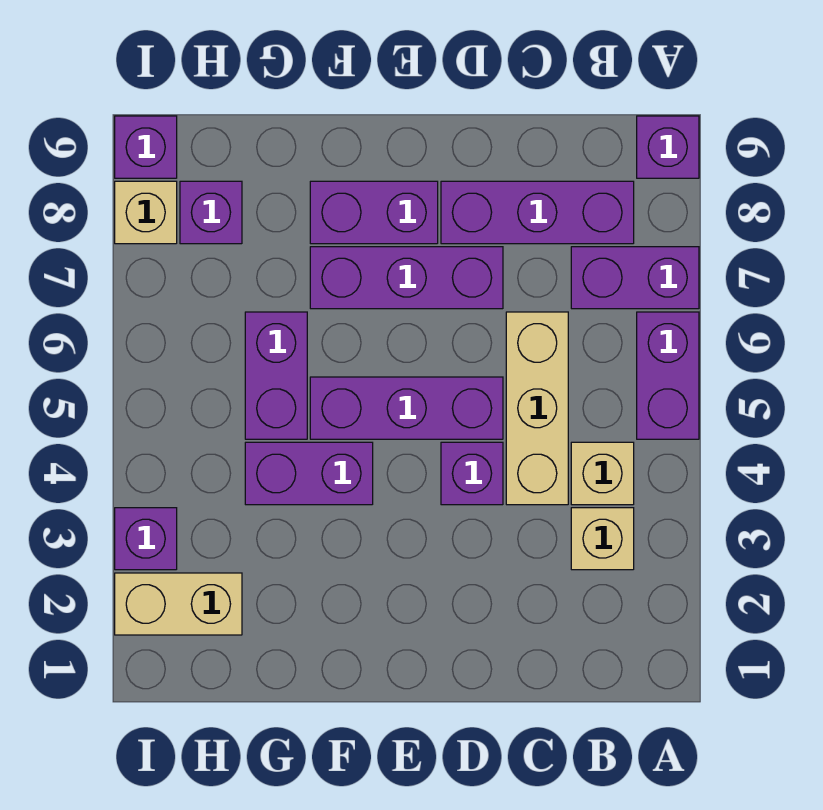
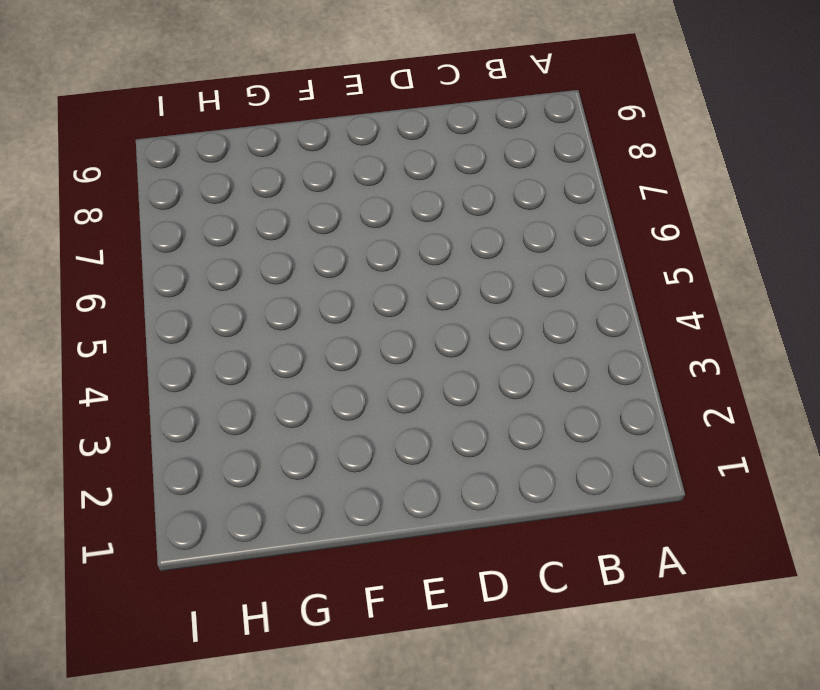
none -> purple brick A5:A6 level 1
none -> purple brick A7:B7 level 1
none -> purple brick A9 level 1

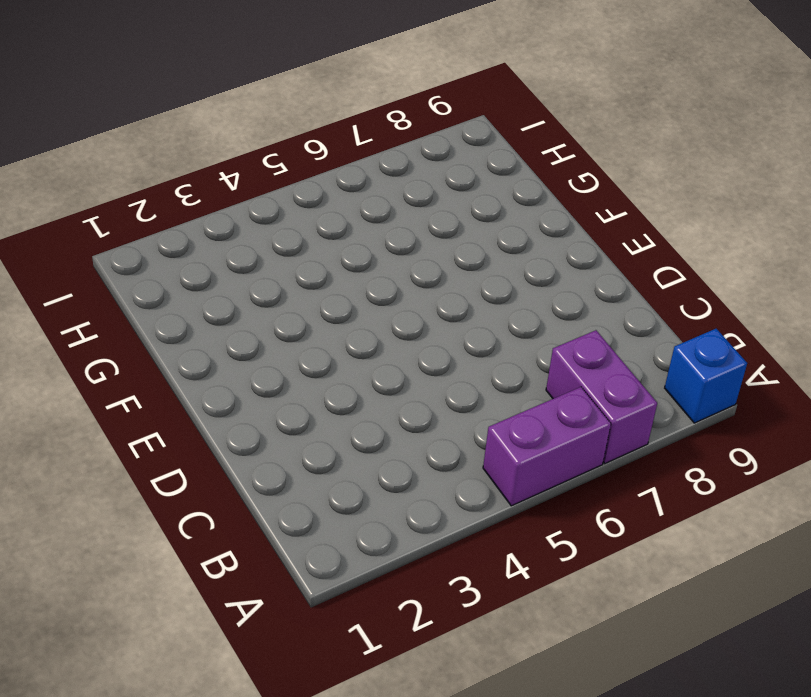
blue brick A9 level 1 -> purple brick A9 level 1
none -> tan brick B3 level 1
none -> tan brick B4 level 1
none -> purple brick B8:D8 level 1

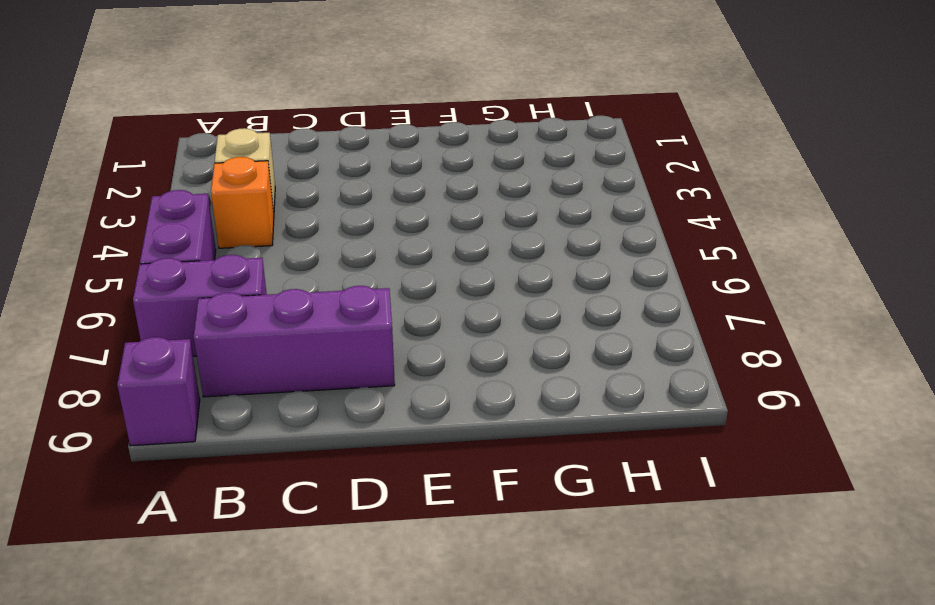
orange brick B4 level 1 -> tan brick B4 level 1
none -> tan brick C4:C6 level 1
none -> purple brick D4 level 1
none -> purple brick D5:F5 level 1

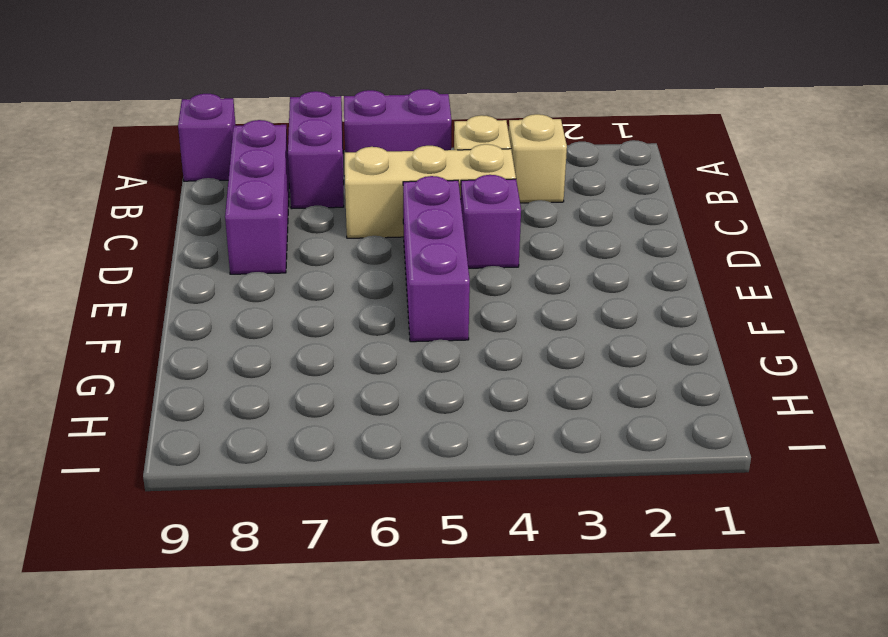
none -> purple brick D7:F7 level 1
none -> purple brick E8:F8 level 1
none -> purple brick F4:G4 level 1

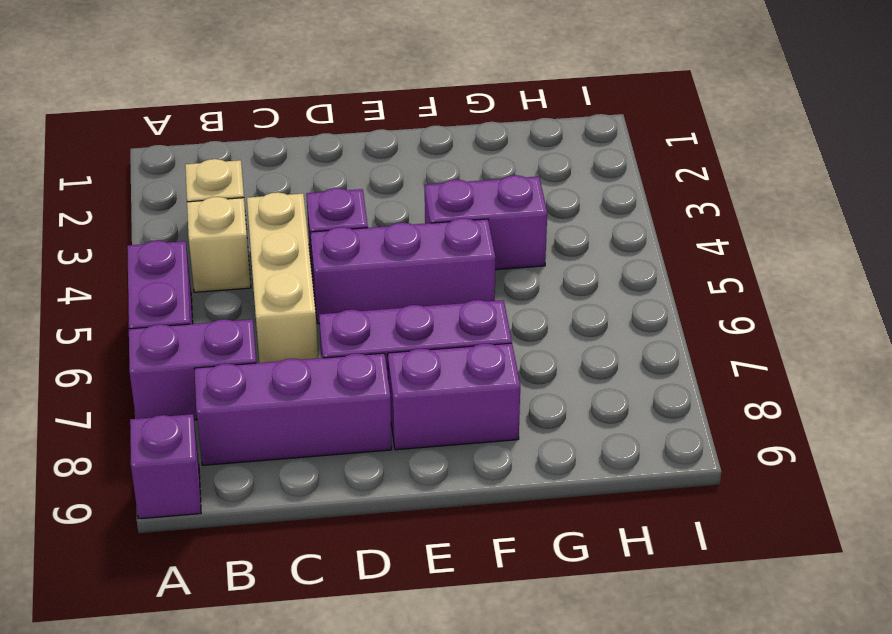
none -> purple brick G5:G6 level 1
none -> tan brick H2:I2 level 1
none -> purple brick H8 level 1

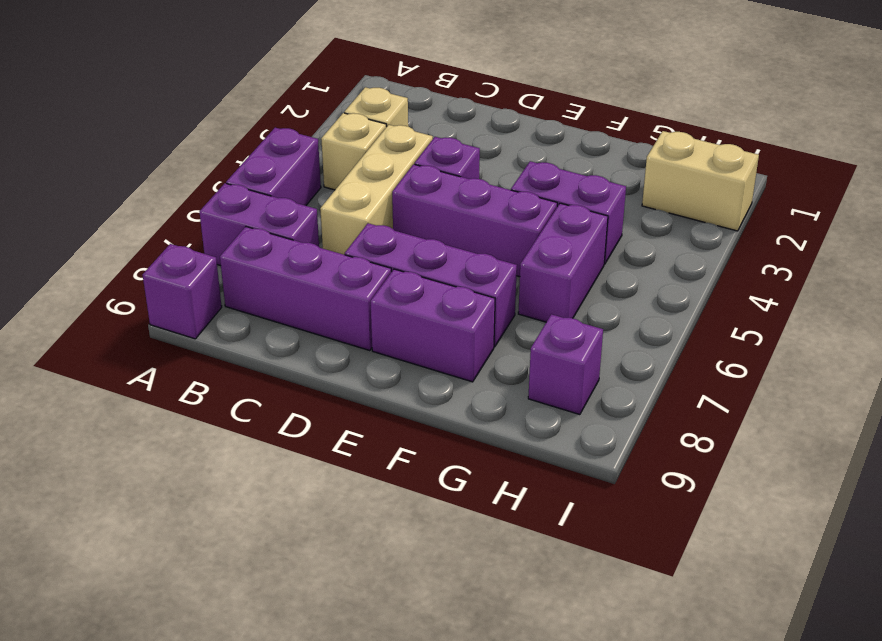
none -> purple brick I3 level 1
none -> tan brick I8 level 1
none -> purple brick I9 level 1

